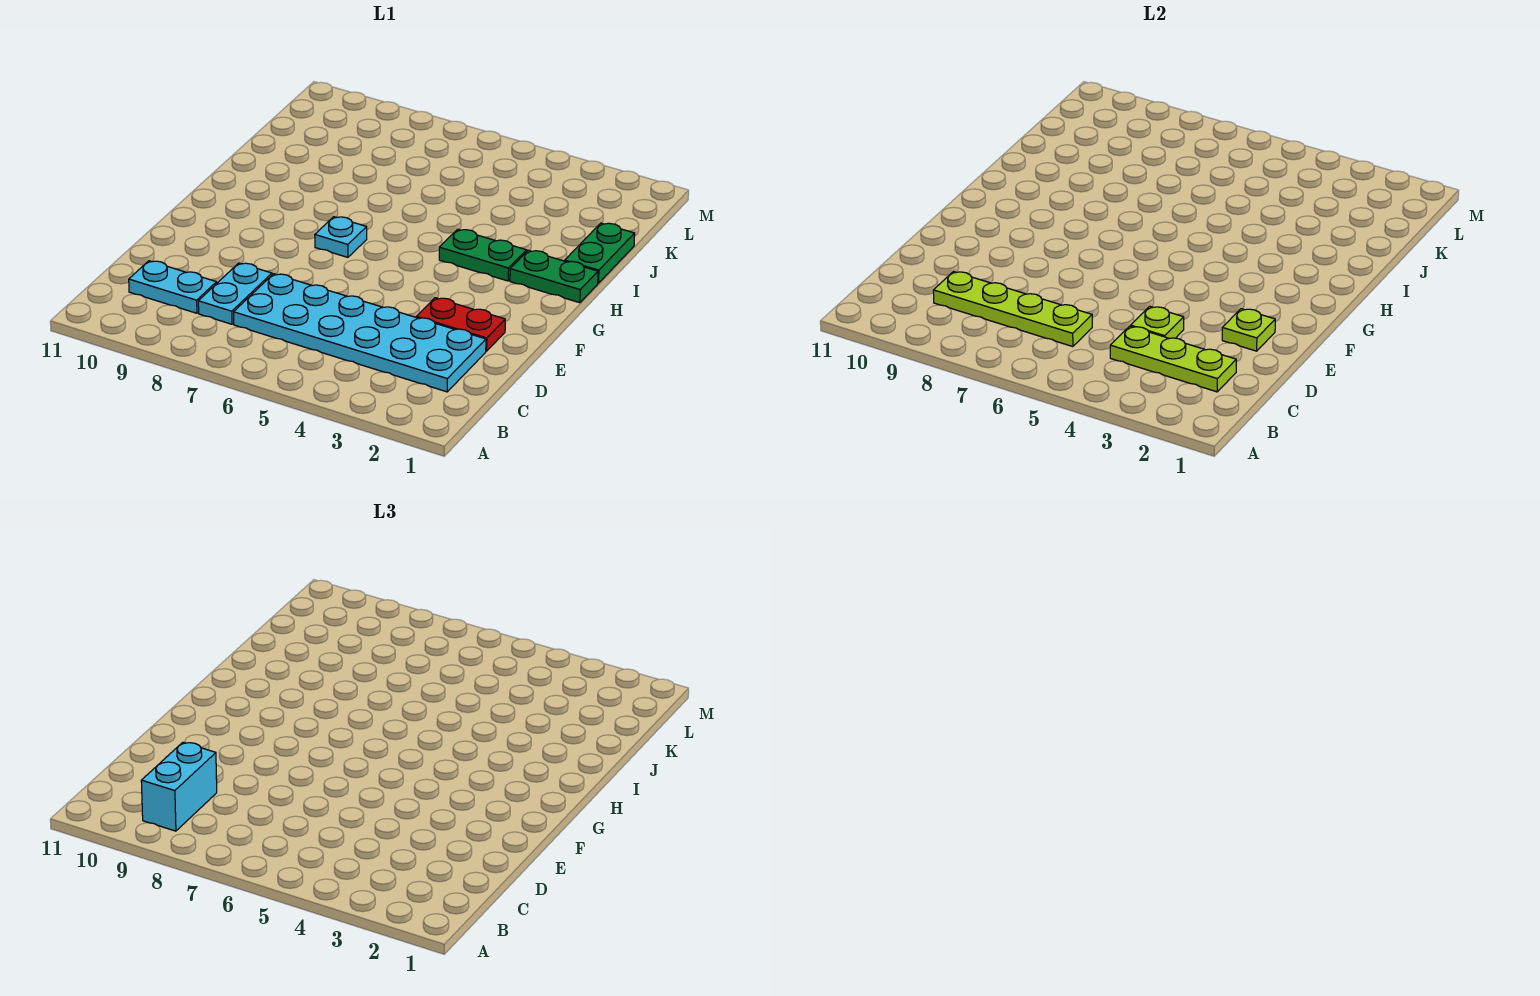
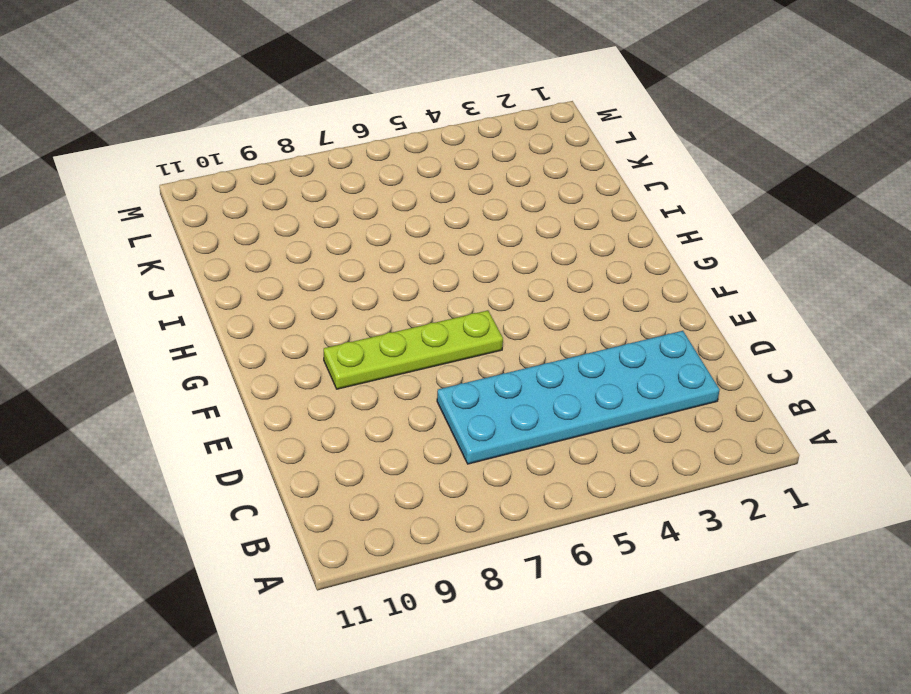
lime plate F6:F9 level 1 -> lime plate C6:C9 level 2
none -> cyan plate C8:D8 level 1
none -> cyan plate C9:C10 level 1
none -> red plate E2:E3 level 1

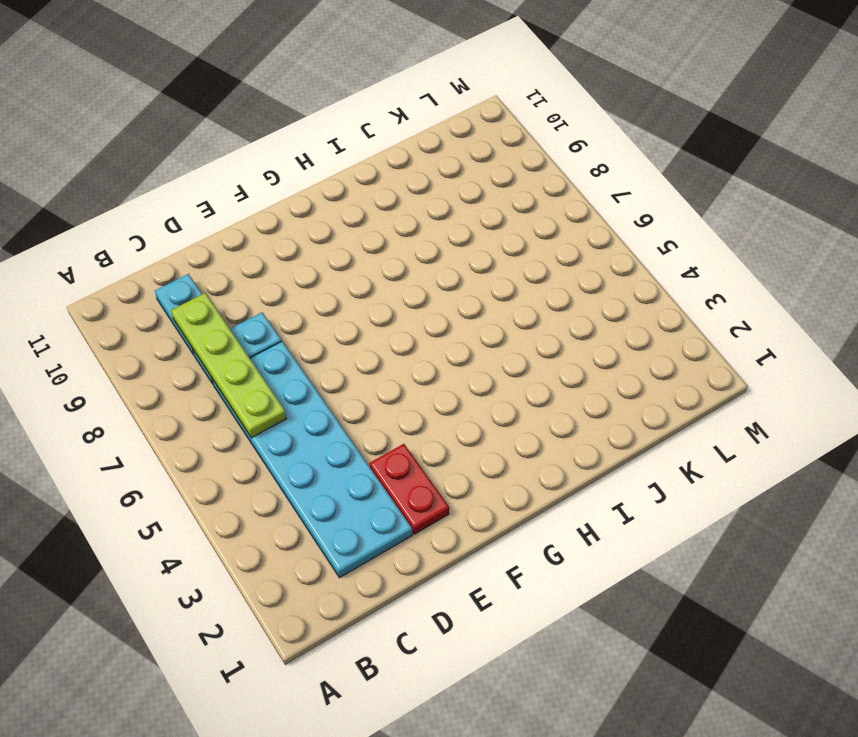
none -> cyan plate G7 level 1
none -> green plate H1:H2 level 1
none -> green plate H3:H4 level 1

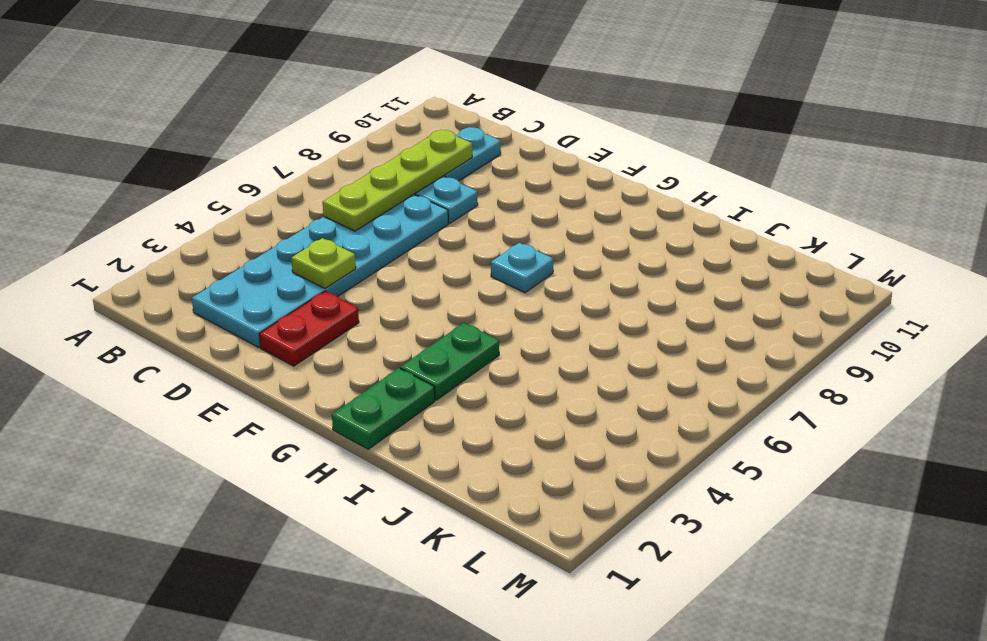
none -> green plate I1:J1 level 1
none -> lime plate C2:C4 level 2
none -> lime plate E2 level 2

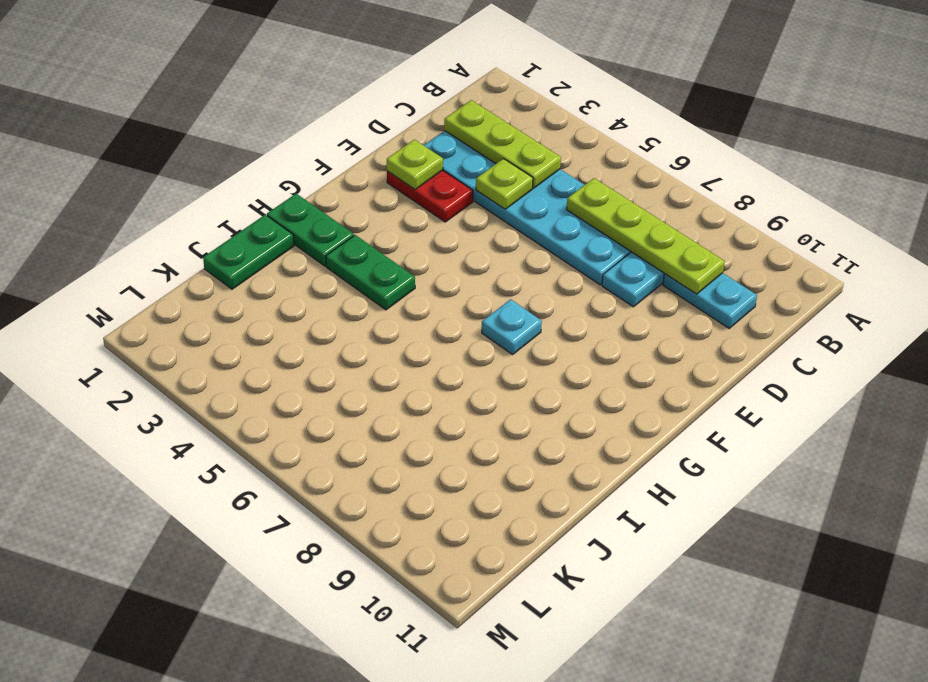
none -> cyan brick B9:C9 level 3

